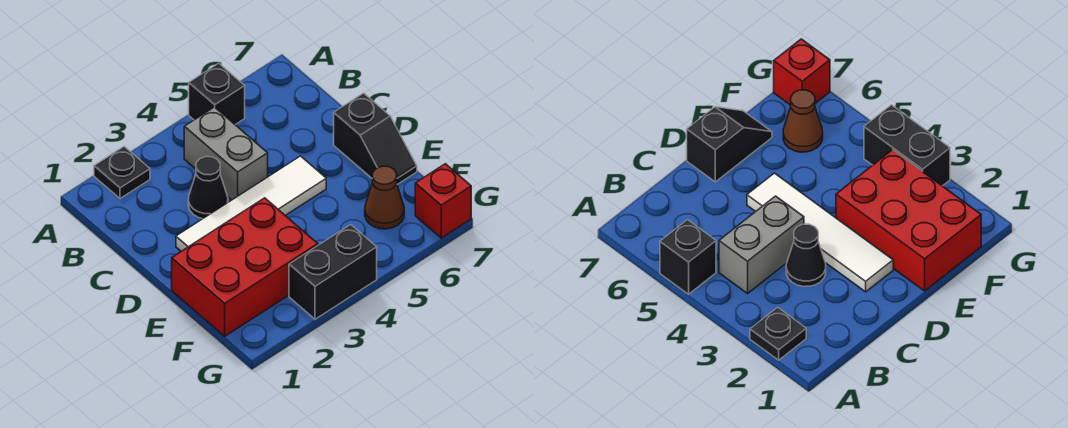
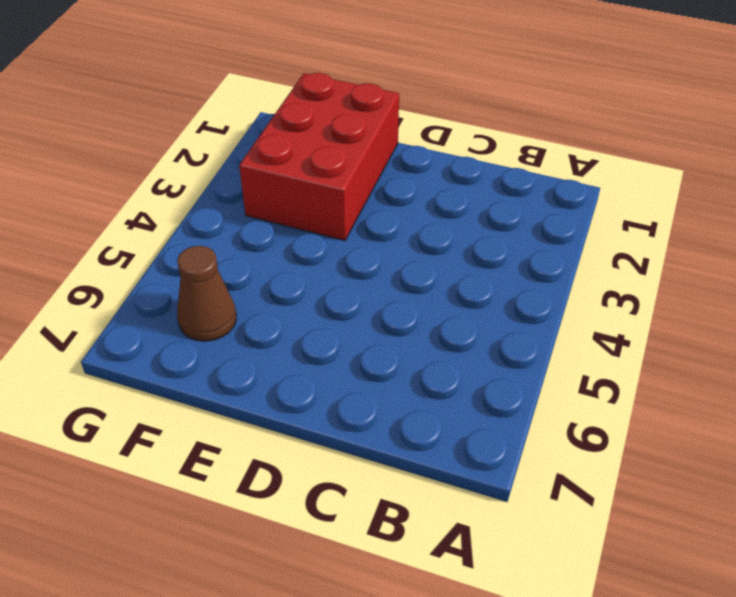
none -> black plate A2 level 1
none -> black brick A5 level 1

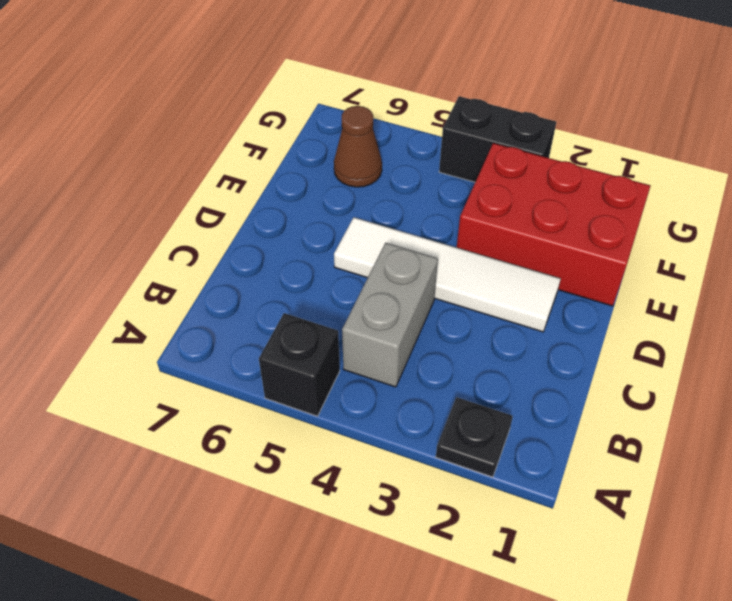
none -> black cone C3 level 1
none -> black slope D7:E7 level 1 top D

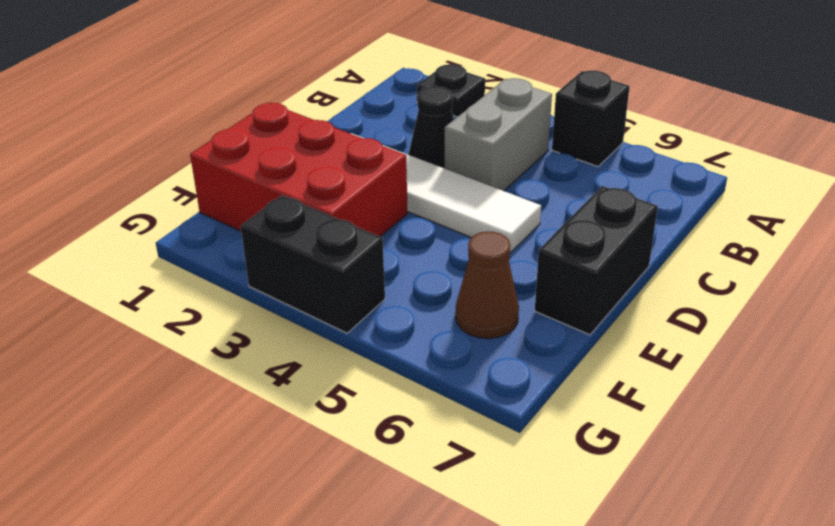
black brick D7:E7 level 1 -> black slope D7:E7 level 1 top D
none -> red brick G7 level 1

